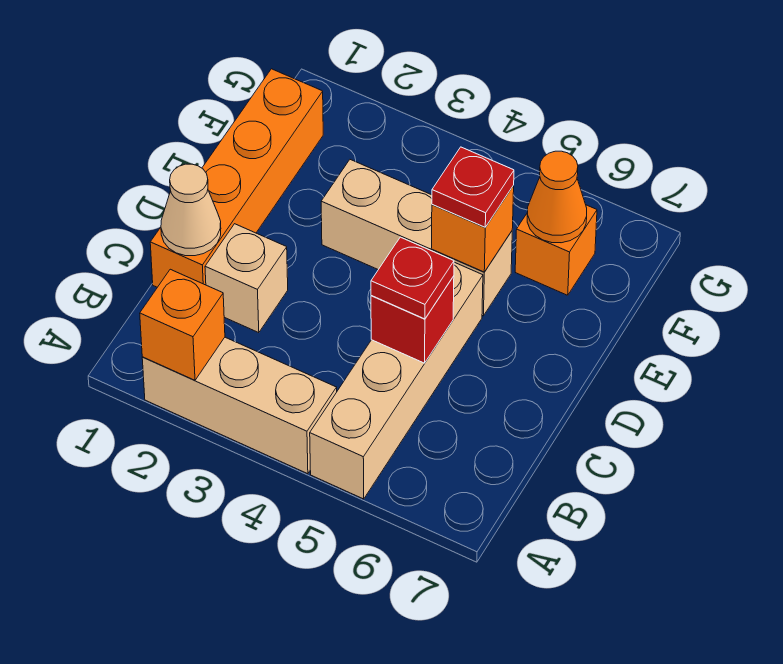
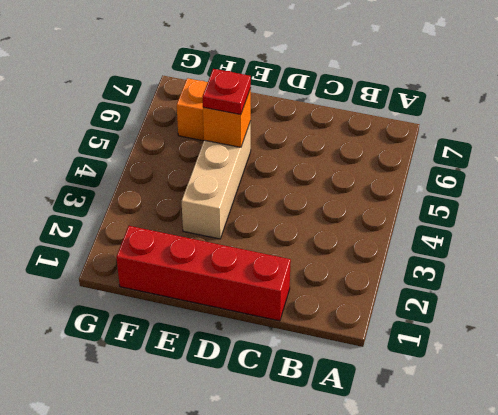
red brick C1:F1 level 1 -> orange brick C1:F1 level 1
none -> tan brick A2:A4 level 1
none -> tan brick A5:D5 level 1
none -> tan brick C2 level 1

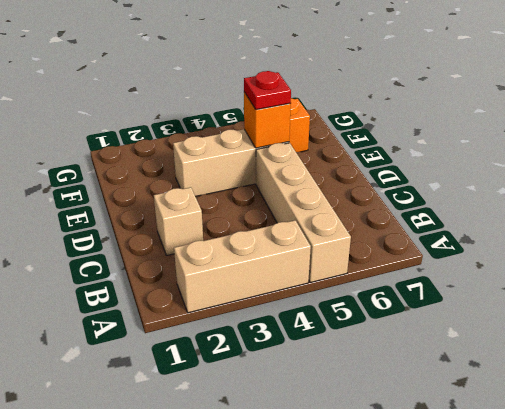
none -> orange brick C1:F1 level 1
none -> orange brick A2 level 2
none -> tan cone C1 level 2

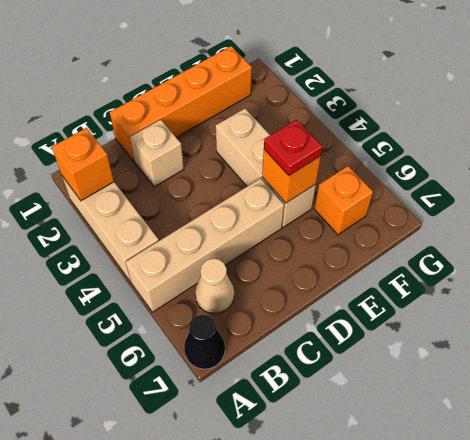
black cone A7 level 1 -> none
tan cone B6 level 1 -> tan cone C1 level 2
none -> red brick C5 level 2
none -> orange cone F6 level 2
none -> red plate C5 level 3

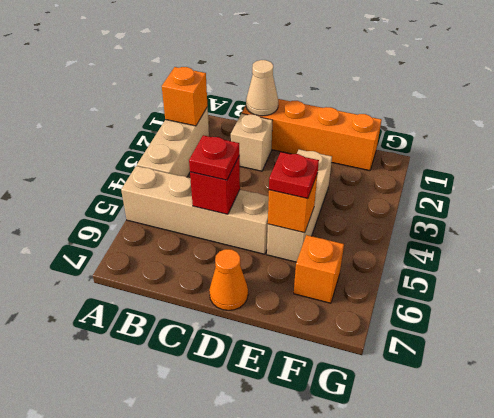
orange cone D7 level 1 -> orange cone F6 level 2

